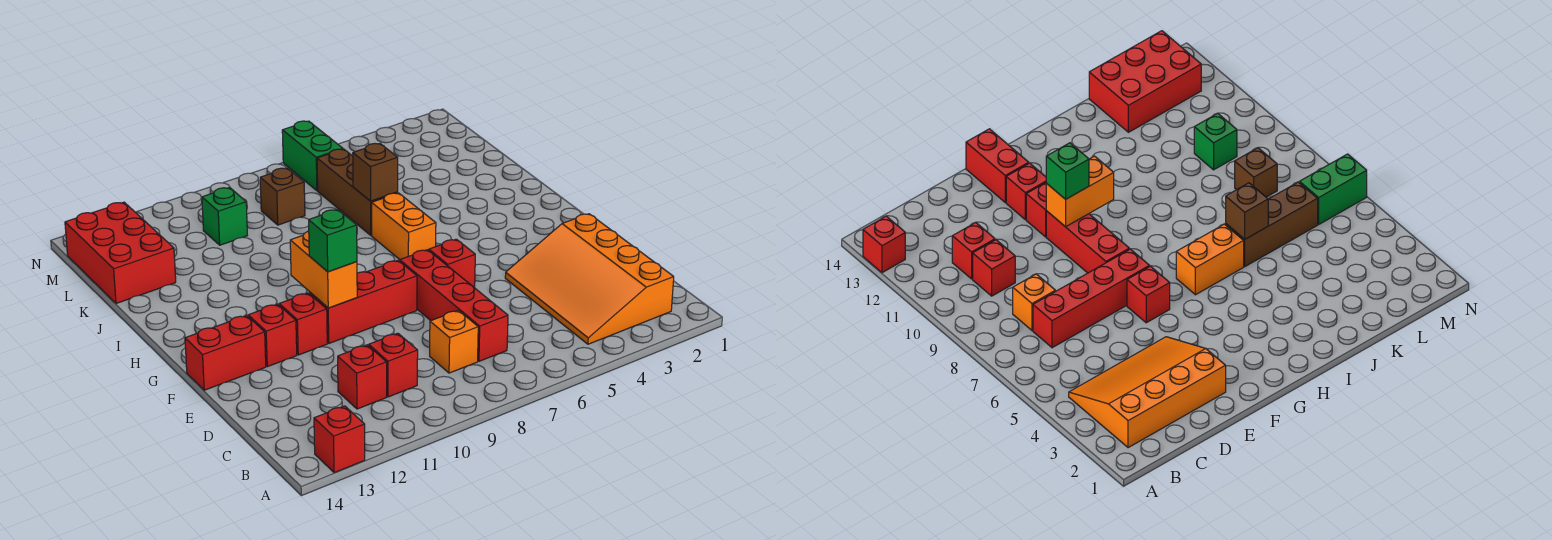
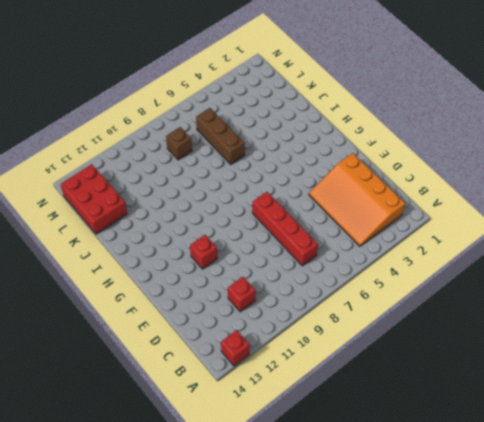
none -> orange brick C8 level 1
none -> red brick C10 level 1
none -> red brick F6 level 1

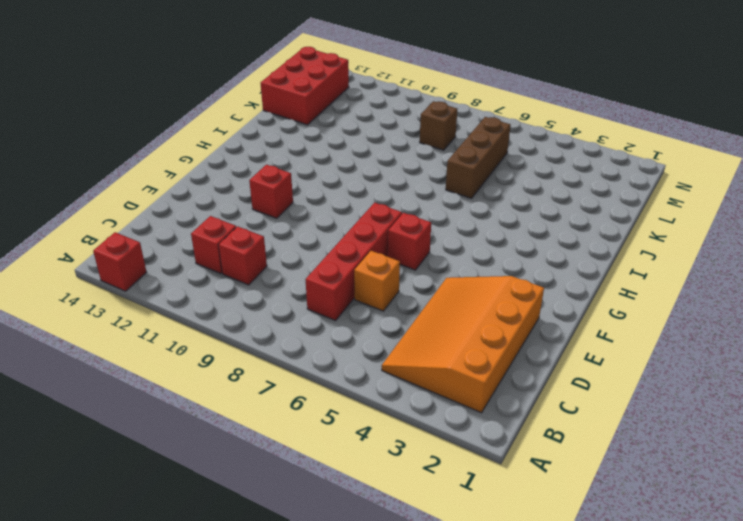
orange brick D6 level 1 -> orange brick C8 level 1
none -> red brick F8:F10 level 1
none -> red brick F12 level 1
none -> red brick F13:F14 level 1

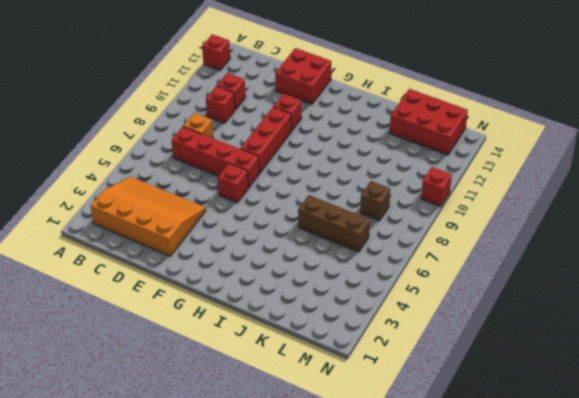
red brick E13:F14 level 1 -> red brick F13:F14 level 1
red brick N10 level 1 -> red brick F12 level 1
none -> orange brick H6:I6 level 1
none -> green brick L10 level 1
none -> green brick M6:N6 level 1

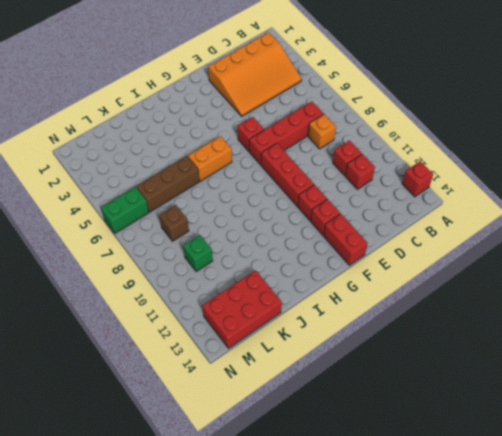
none -> orange brick F10:G10 level 2
none -> brown brick J6 level 2
none -> green brick F10 level 3

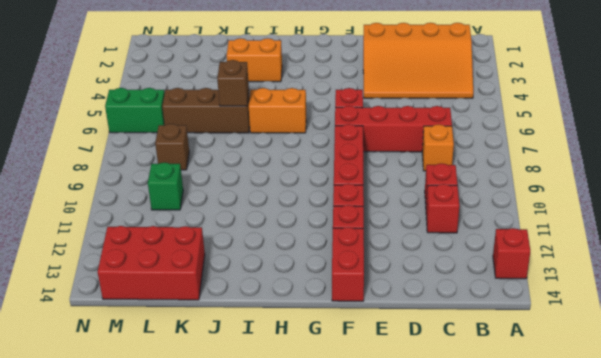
orange brick I3:J3 level 1 -> orange brick F10:G10 level 2
none -> green brick F10 level 3

